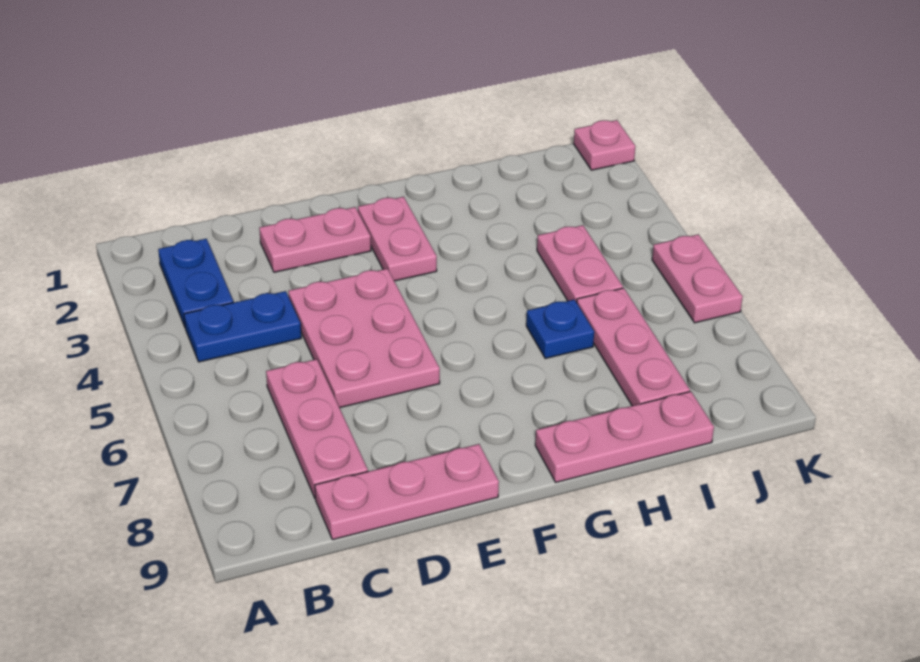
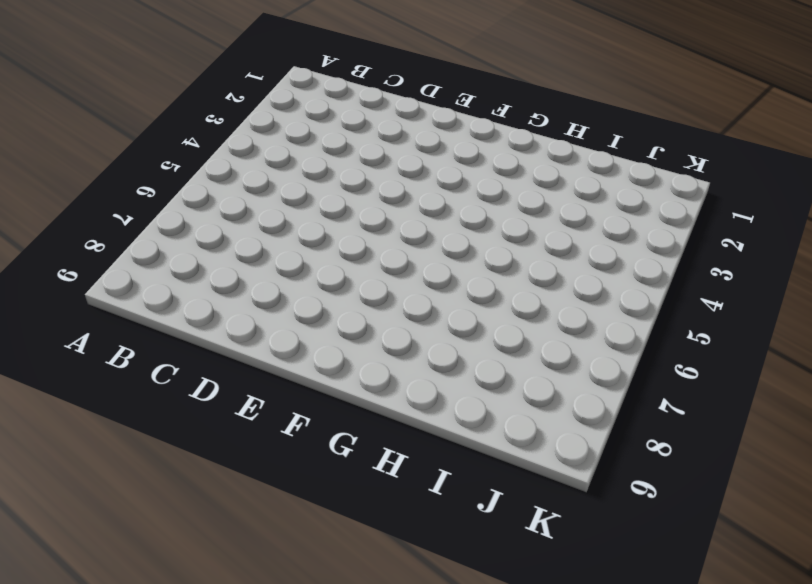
none -> blue plate B2:B3 level 1
none -> blue plate B4:C4 level 1
none -> pink plate C6:C8 level 1

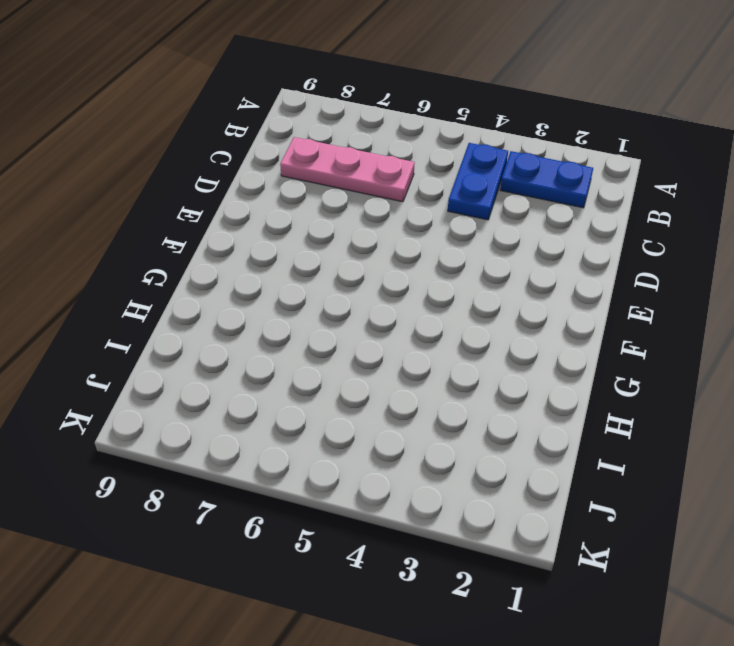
none -> pink plate C9:E9 level 1
none -> pink plate D2:E2 level 1
none -> pink plate D4:E6 level 1

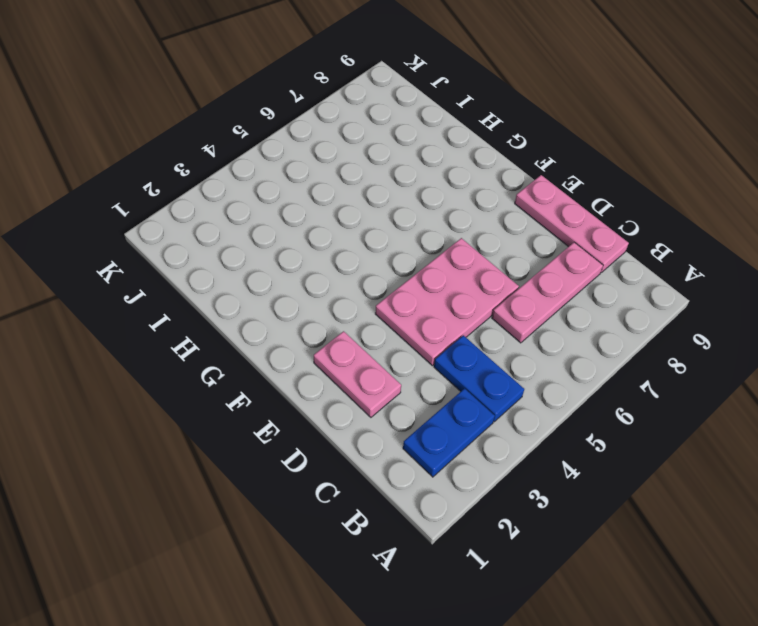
none -> pink plate F2:F3 level 1
none -> pink plate G9:I9 level 1
none -> blue plate H6 level 1

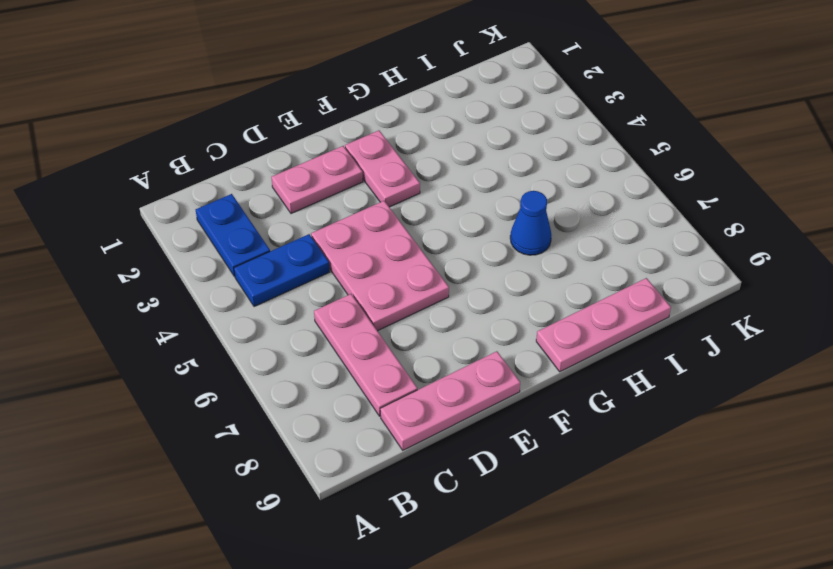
blue cone H6 level 1 -> blue plate H6 level 1
none -> pink plate I4:I5 level 1
none -> pink plate I6:I8 level 1
none -> pink plate K1 level 1

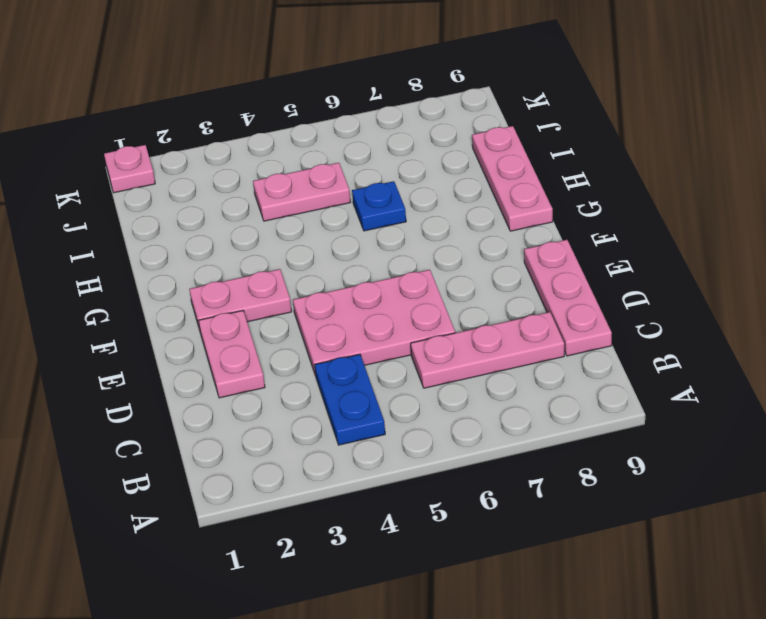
none -> blue plate B2:B3 level 1
none -> pink plate I6:I8 level 1
none -> pink plate K5:K6 level 1

